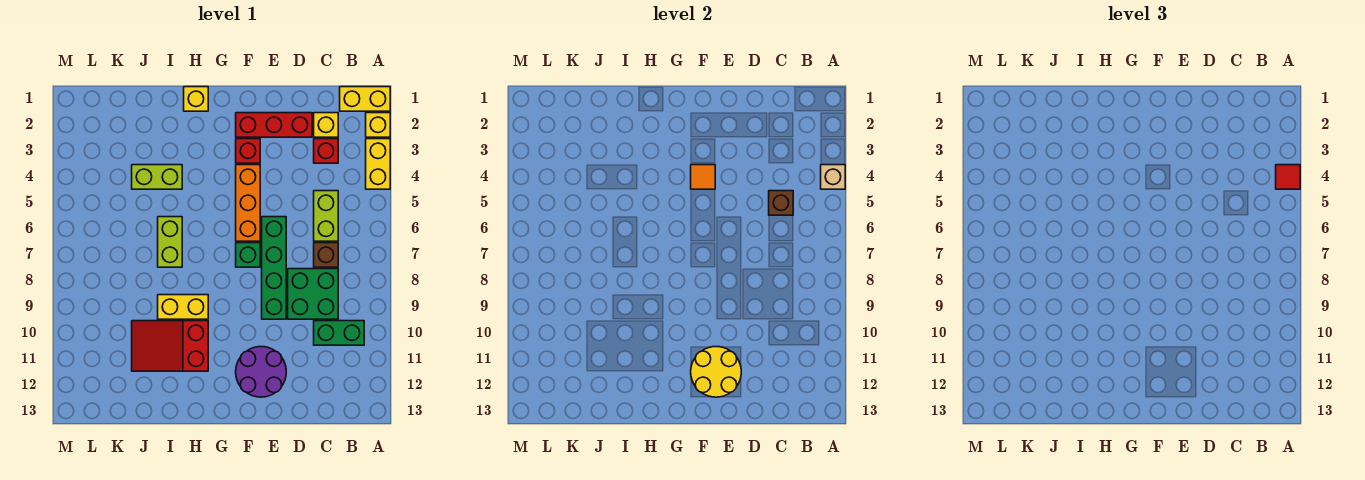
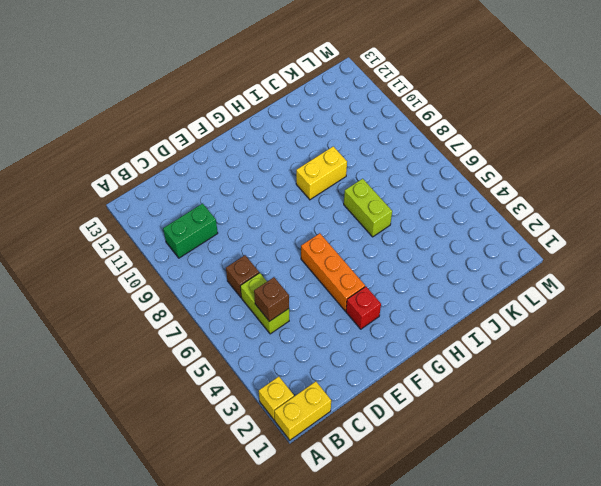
none -> yellow brick A3:A4 level 1
none -> yellow brick C2 level 1
none -> red brick C3 level 1

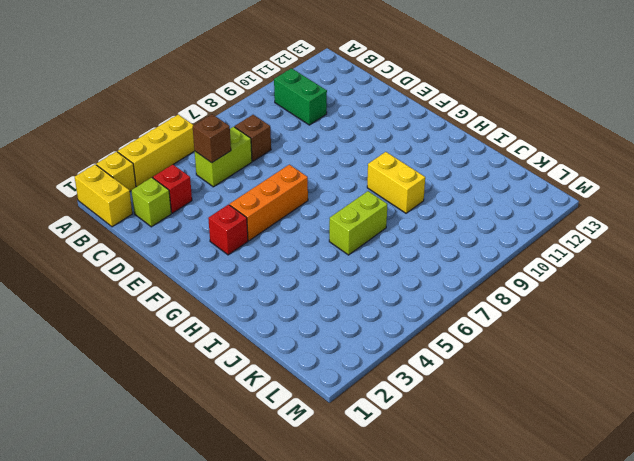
yellow brick A3:A5 level 1 -> yellow brick A3:A4 level 1
lime brick C2 level 1 -> yellow brick C2 level 1
none -> green brick C8:D9 level 1
none -> red brick D2:F2 level 1
none -> green brick E6:E9 level 1

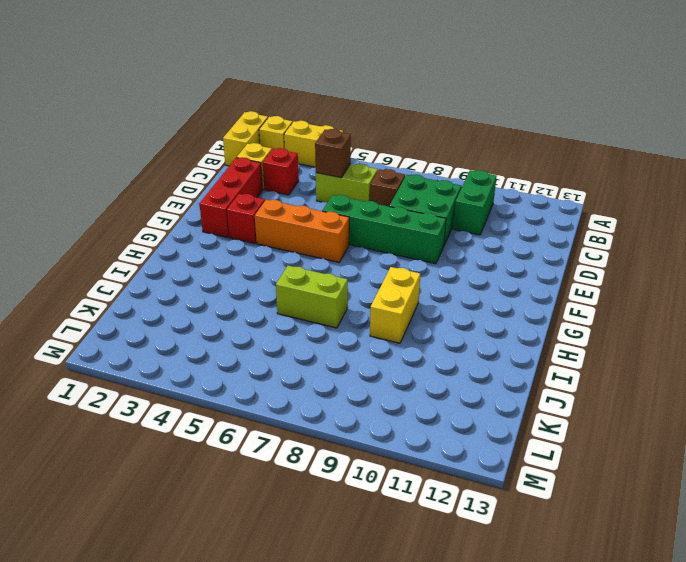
none -> purple round brick E11:F12 level 1
none -> green brick F7 level 1
none -> yellow brick H1 level 1

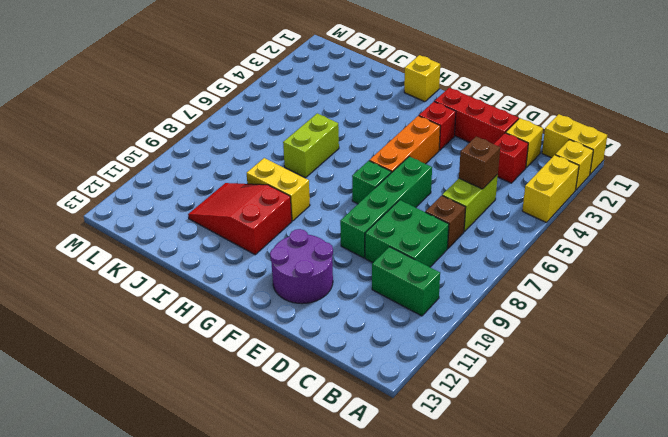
none -> lime brick I4:J4 level 1
none -> tan brick A4 level 2
none -> yellow round brick E11:F12 level 2

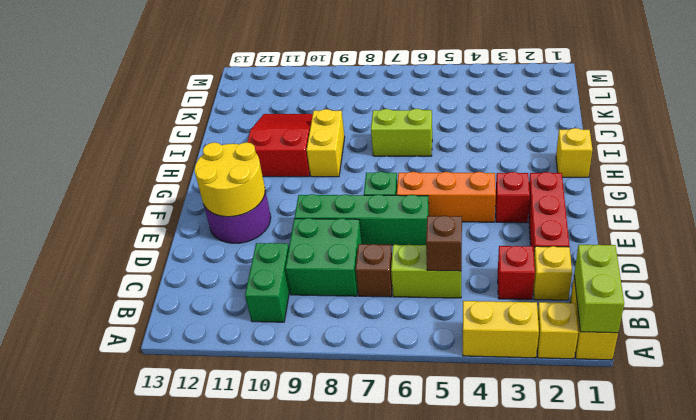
lime brick A1:B1 level 2 -> lime brick I4:J4 level 1
none -> tan brick A4 level 2
none -> orange tile F4 level 2
none -> red tile A4 level 3

